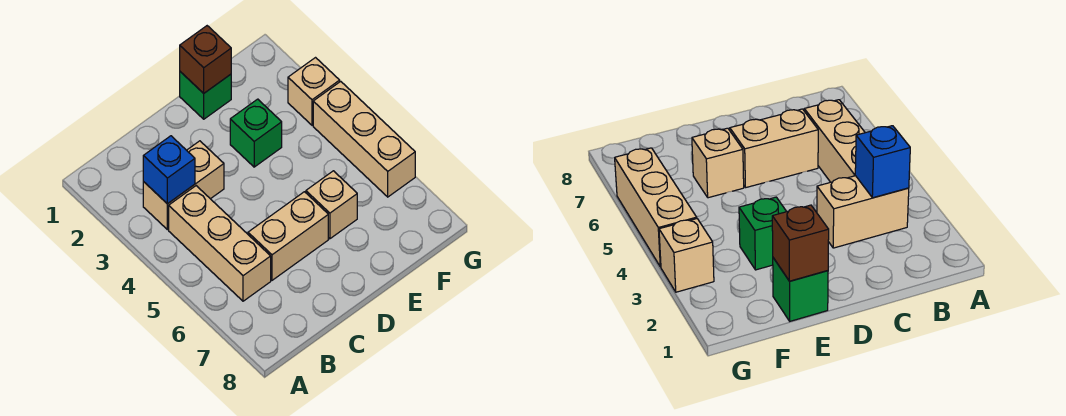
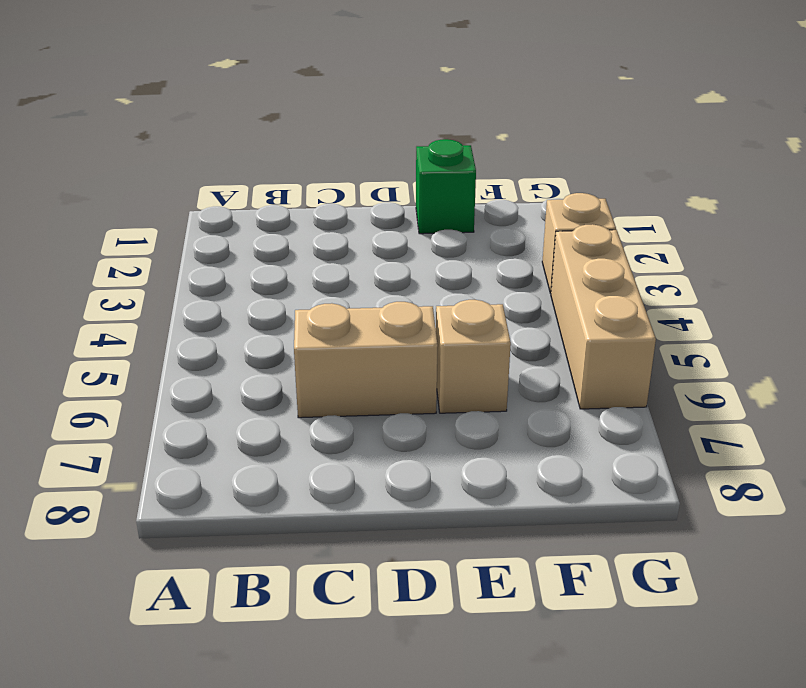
none -> tan brick B3:C3 level 1
none -> tan brick B4:B6 level 1

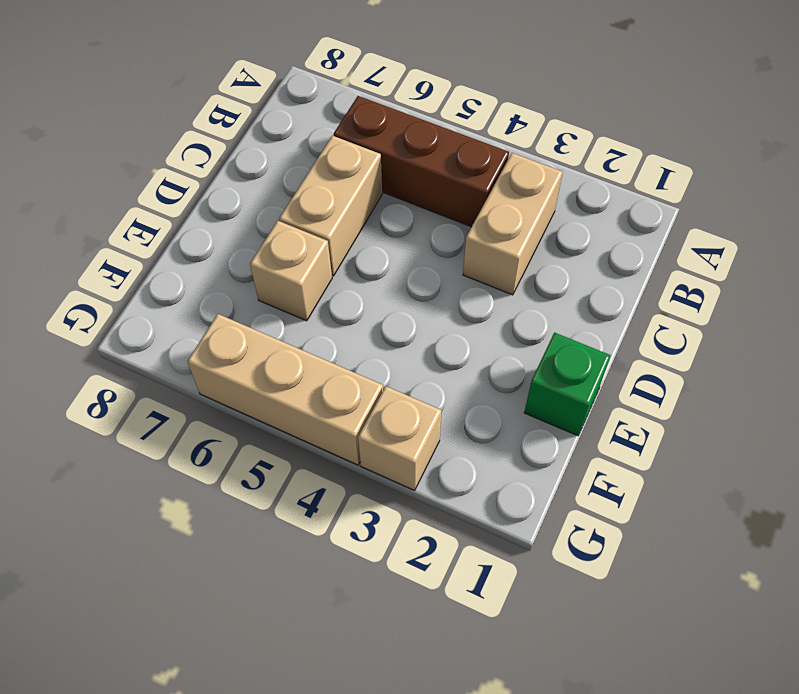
brown brick B4:B6 level 1 -> tan brick B4:B6 level 1
none -> green brick E3 level 1
none -> blue brick B3 level 2

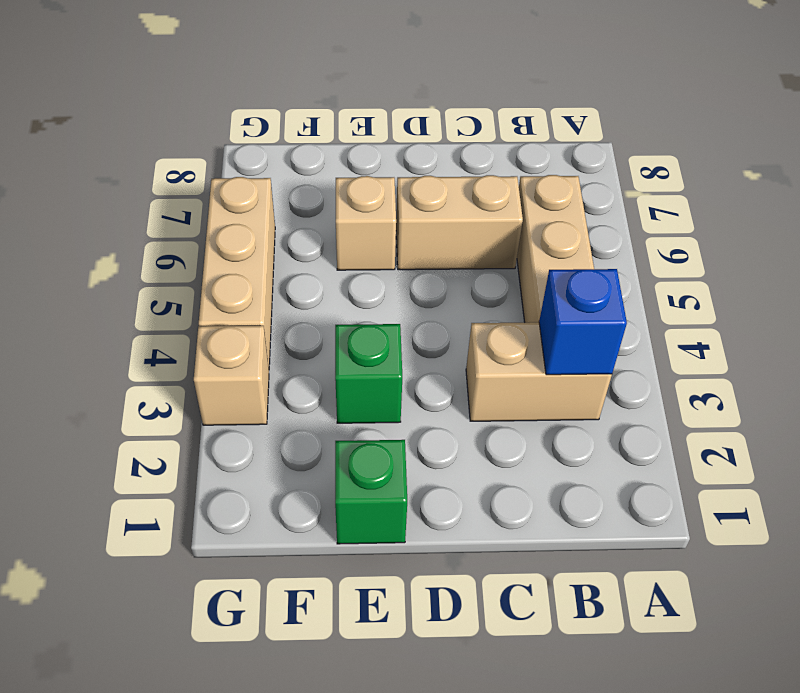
none -> brown brick E1 level 2

